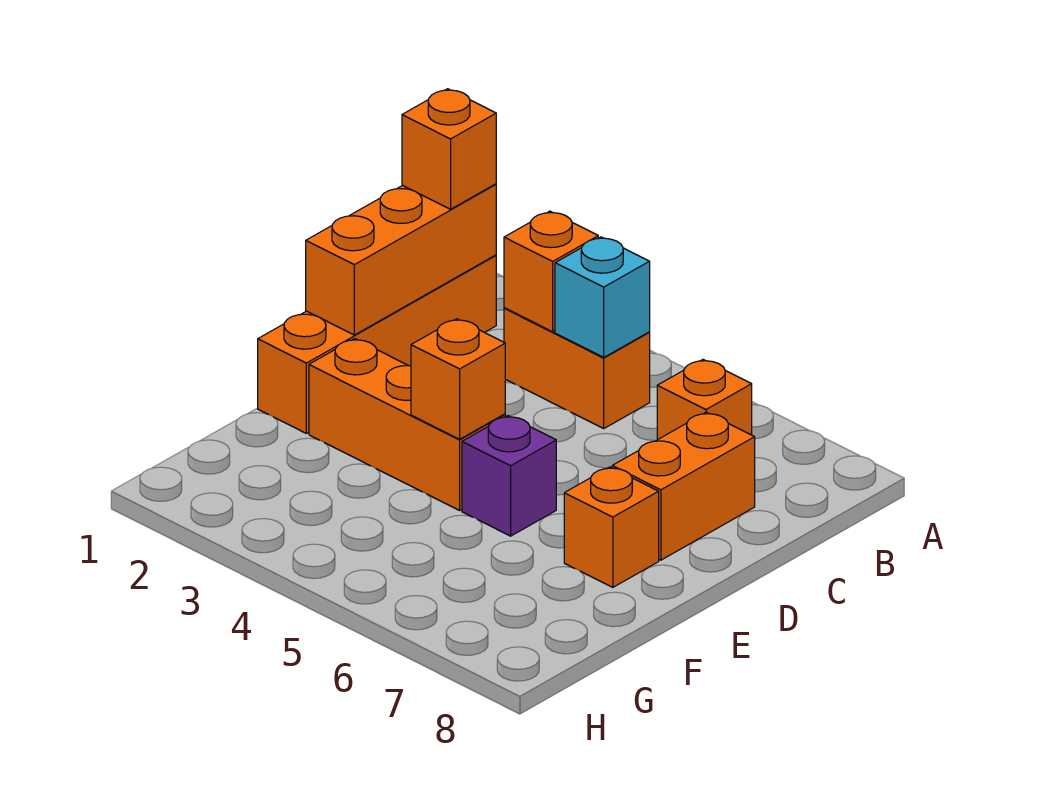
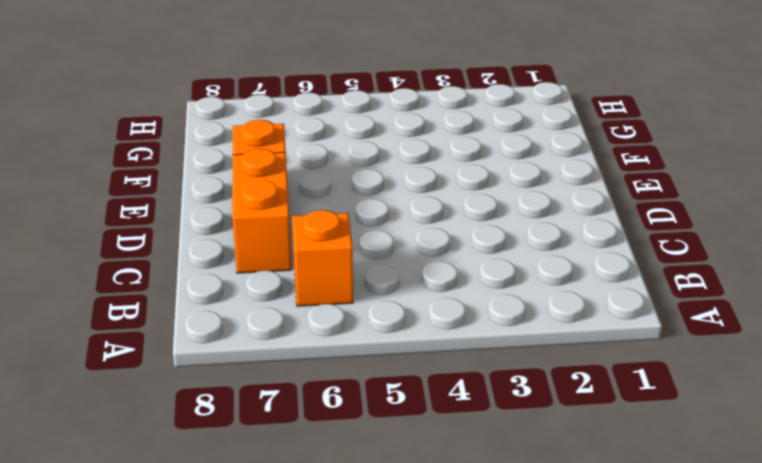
none -> orange brick B1:E1 level 1
none -> orange brick B3:B4 level 1
none -> orange brick E2:E4 level 1

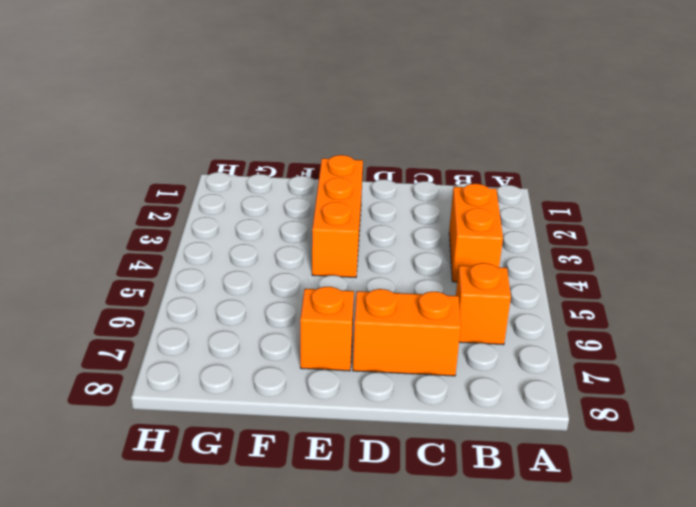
none -> orange brick B1:E1 level 1
none -> purple brick E5 level 1
none -> orange brick B1:D1 level 2

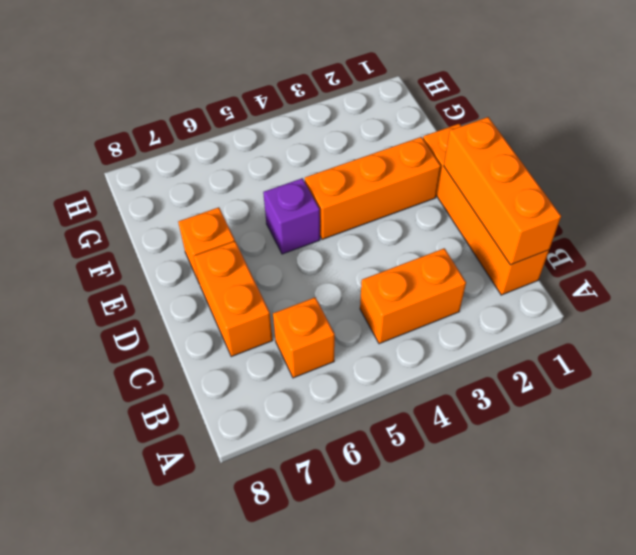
none -> orange brick B3 level 2
none -> cyan brick B4 level 2
none -> orange brick E4 level 2

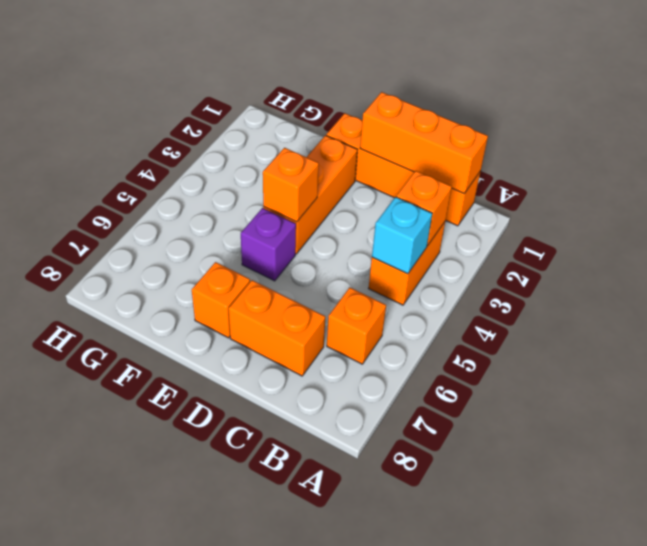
none -> orange brick B1 level 3

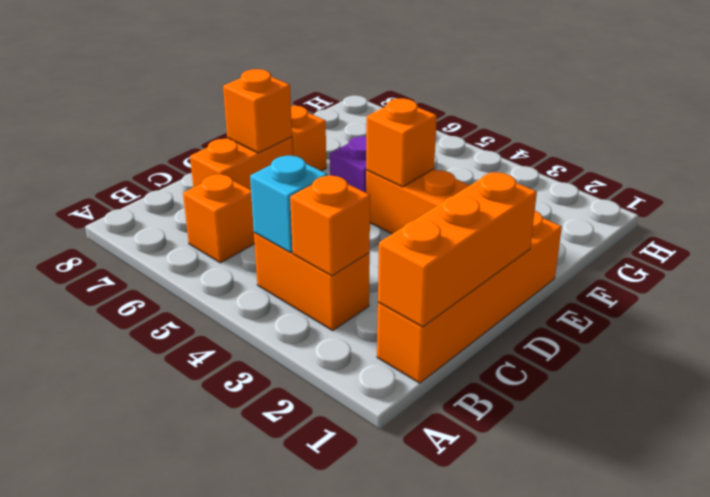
orange brick D7 level 2 -> orange brick B1 level 3

